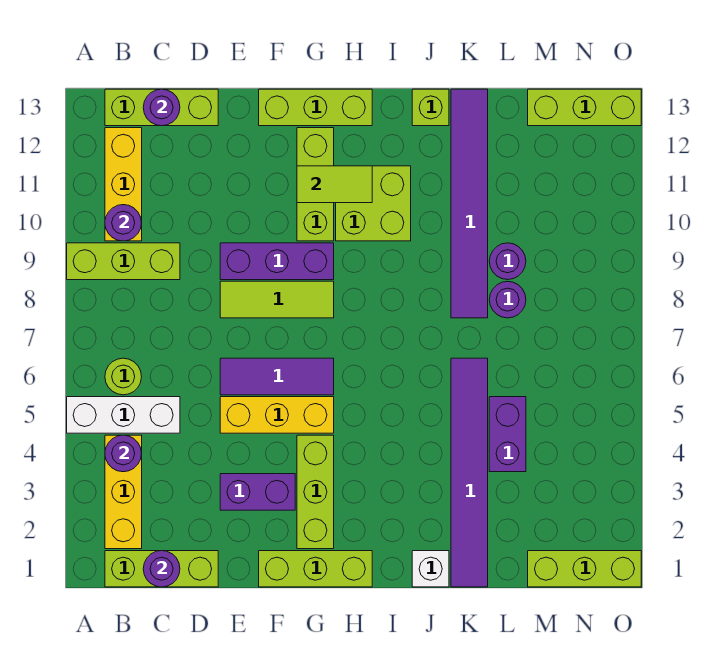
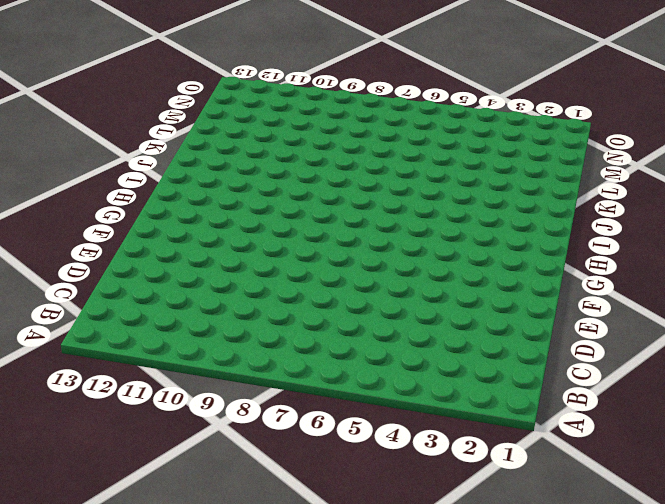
none -> white brick A5:C5 level 1
none -> lime brick A9:C9 level 1
none -> lime brick B1:D1 level 1
none -> yellow brick B2:B4 level 1

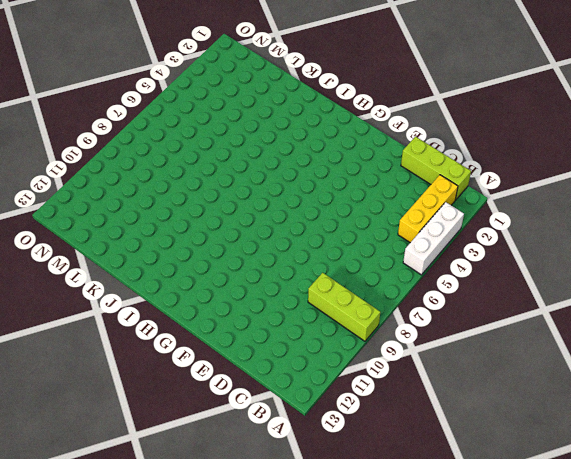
white brick A3:A5 level 1 -> white brick A5:C5 level 1
none -> lime round brick B6 level 1
none -> yellow brick B10:B12 level 1
none -> lime brick B13:D13 level 1
none -> purple brick E3:F3 level 1

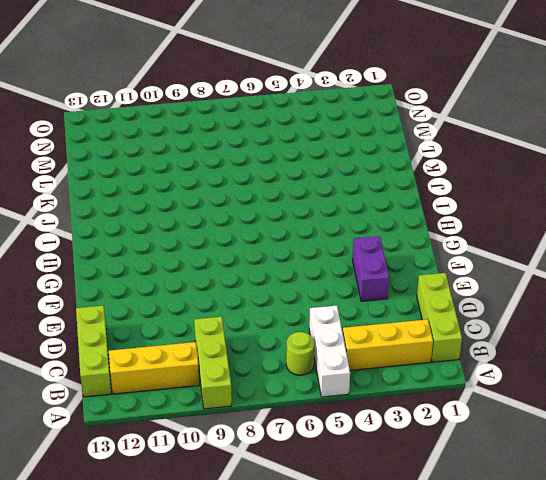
none -> yellow brick E5:G5 level 1
none -> purple tile E6:G6 level 1
none -> lime tile E8:G8 level 1
none -> purple brick E9:G9 level 1

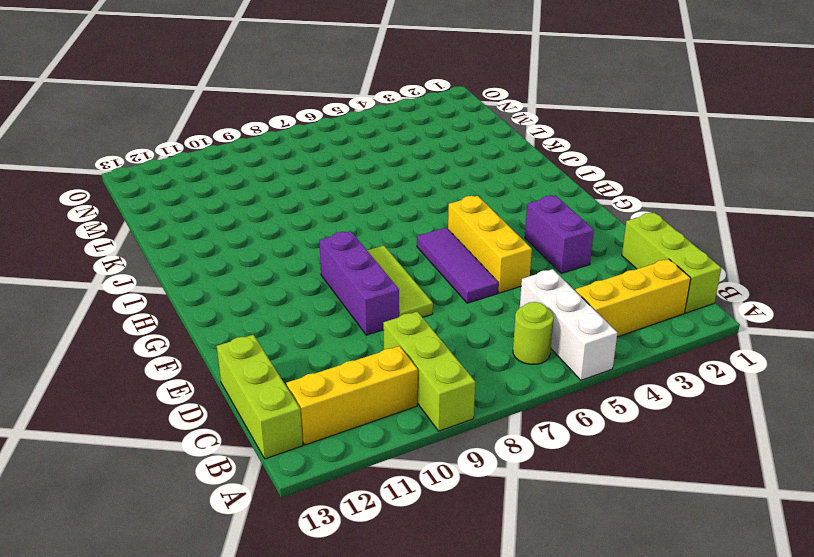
none -> lime brick F1:H1 level 1
none -> lime brick F13:H13 level 1
none -> lime brick G2:G4 level 1
none -> lime brick G10:G12 level 1

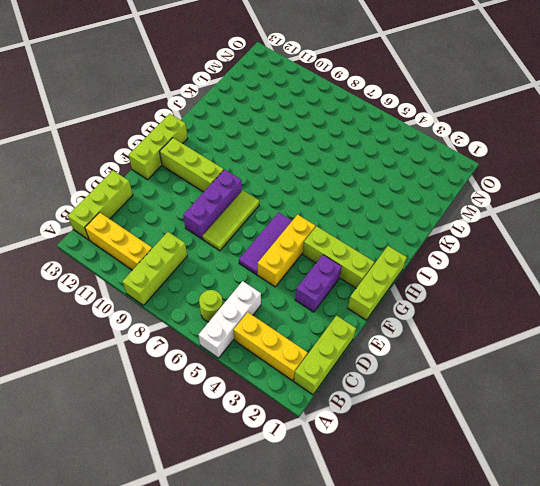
none -> lime brick H10:I11 level 1
none -> white brick J1 level 1
none -> lime brick J13 level 1
none -> purple tile K1:K6 level 1

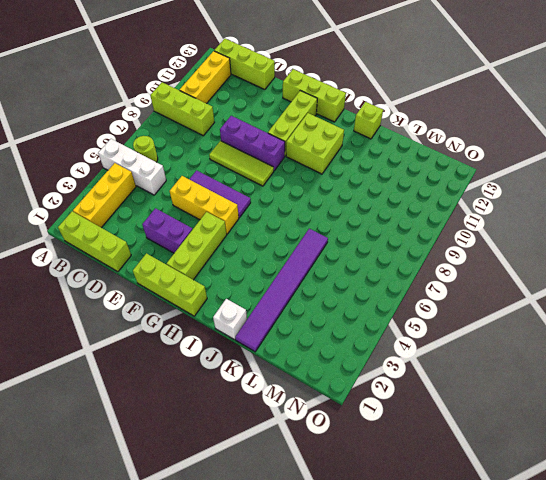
none -> purple tile K8:K13 level 1
none -> purple brick L4:L5 level 1
none -> purple round brick L8 level 1
none -> purple round brick L9 level 1

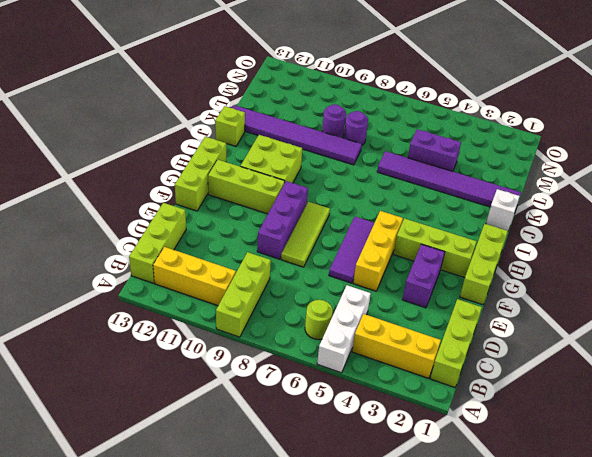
none -> lime brick M1:O1 level 1
none -> lime brick M13:O13 level 1
none -> purple round brick B4 level 2
none -> purple round brick B10 level 2

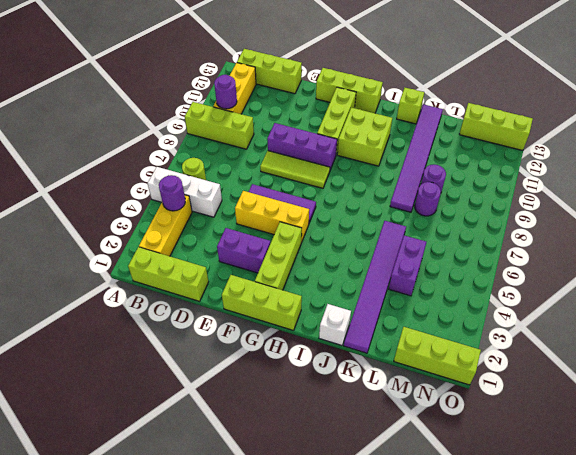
none -> purple round brick C1 level 2
none -> purple round brick C13 level 2
none -> lime tile G11:H11 level 2

